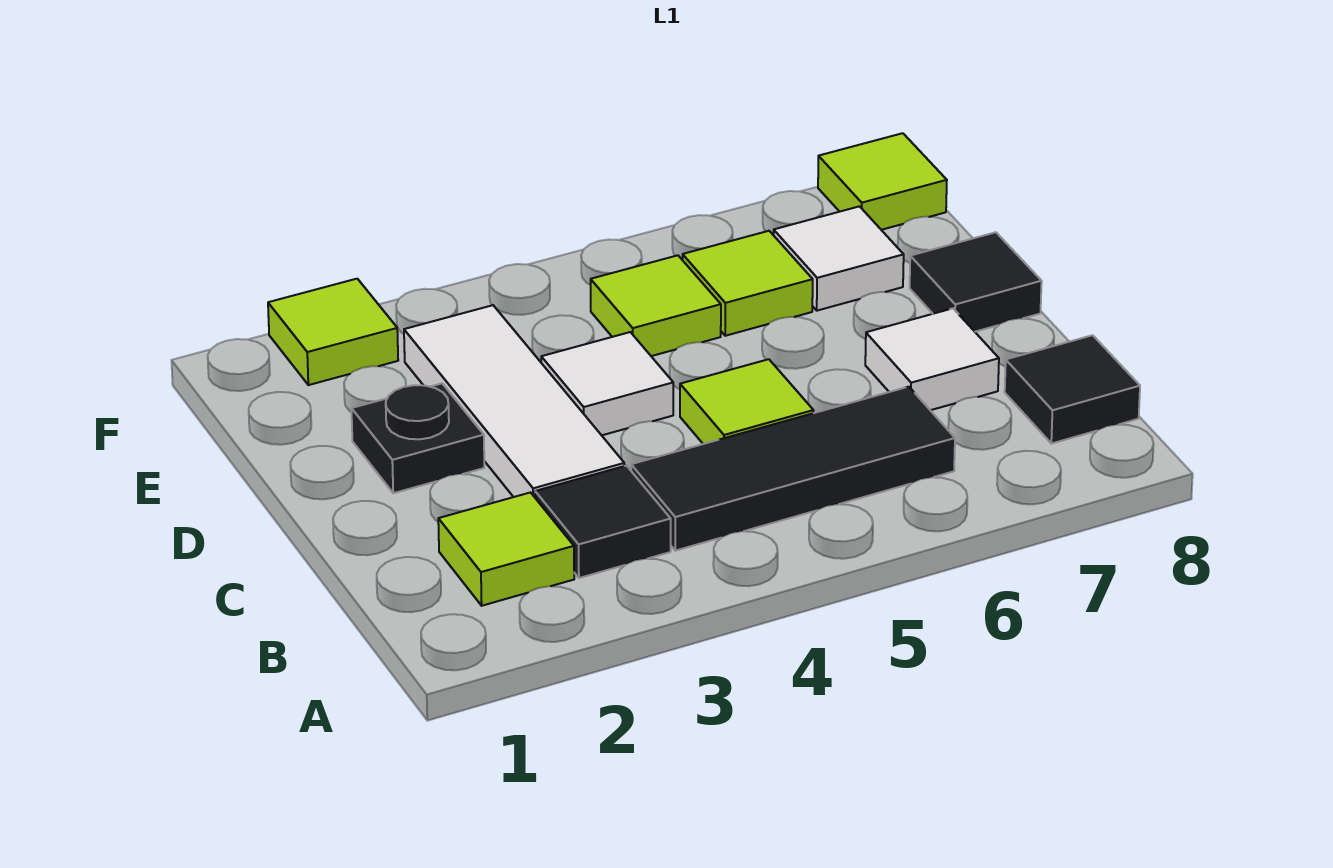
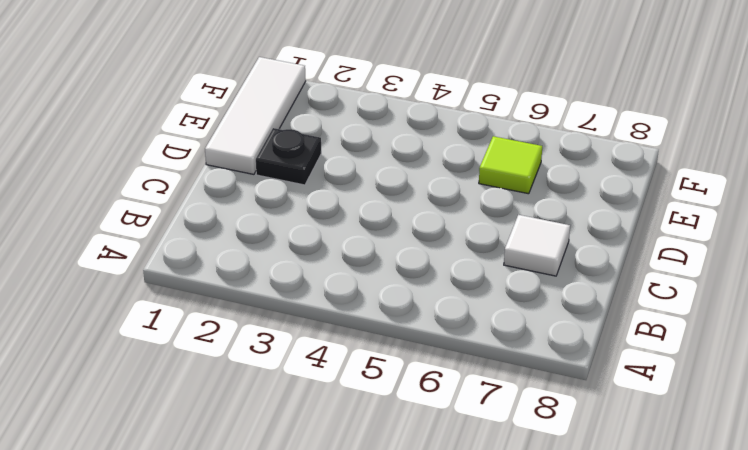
white tile D1:F1 level 1 -> white tile C3:E3 level 1
none -> lime tile B2 level 1
none -> black tile B3 level 1
none -> black tile B4:B6 level 1

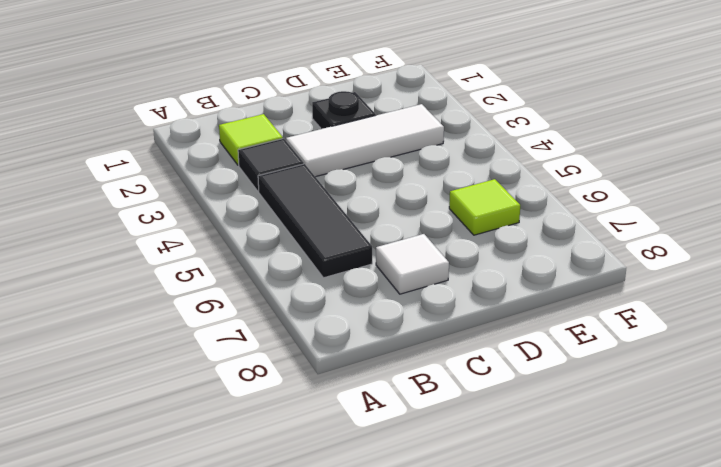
none -> black tile B8 level 1
none -> lime tile C5 level 1
none -> white tile D4 level 1

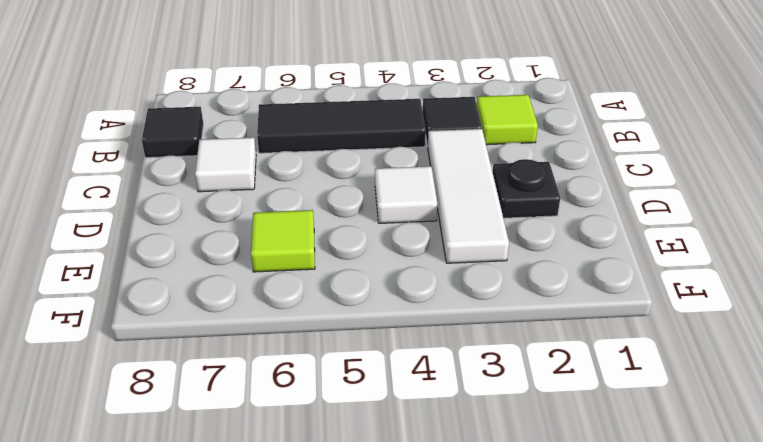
none -> lime tile C5 level 1
none -> black tile D8 level 1
none -> lime tile E5 level 1

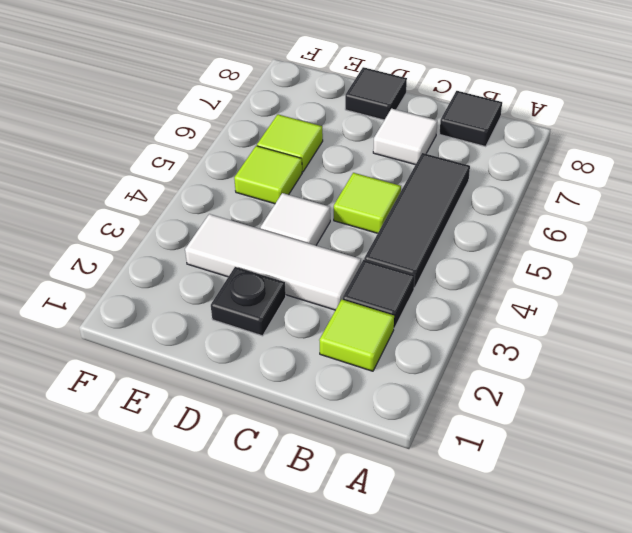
none -> white tile E7 level 1
none -> lime tile F2 level 1
none -> lime tile F8 level 1

